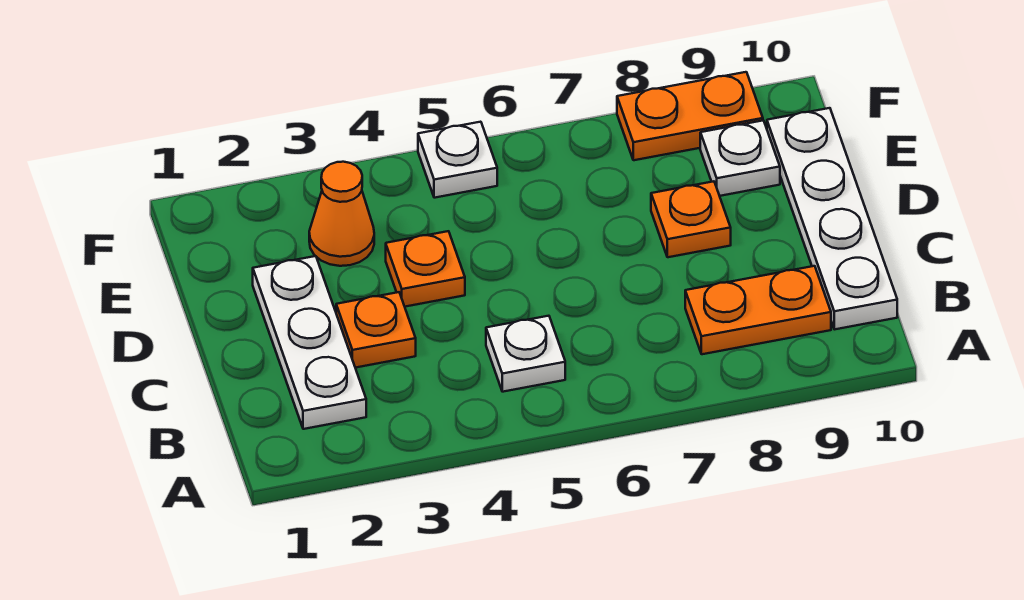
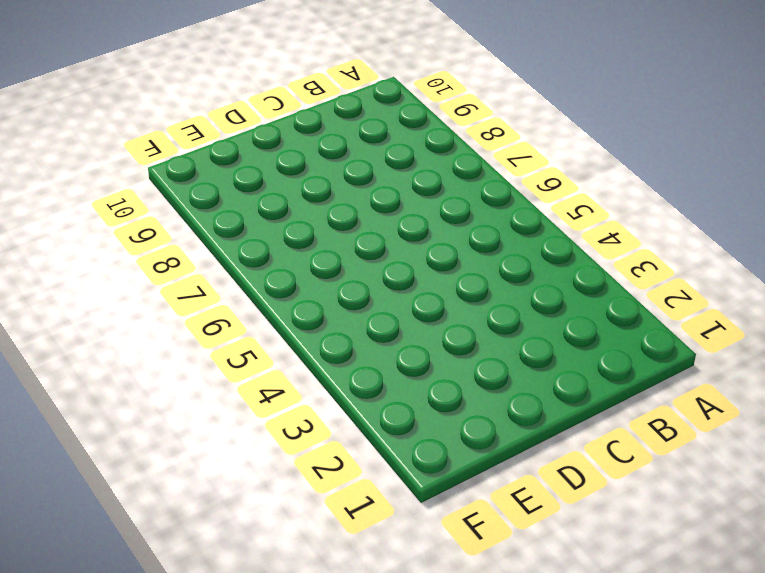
none -> white plate B2:D2 level 1
none -> white plate B5 level 1

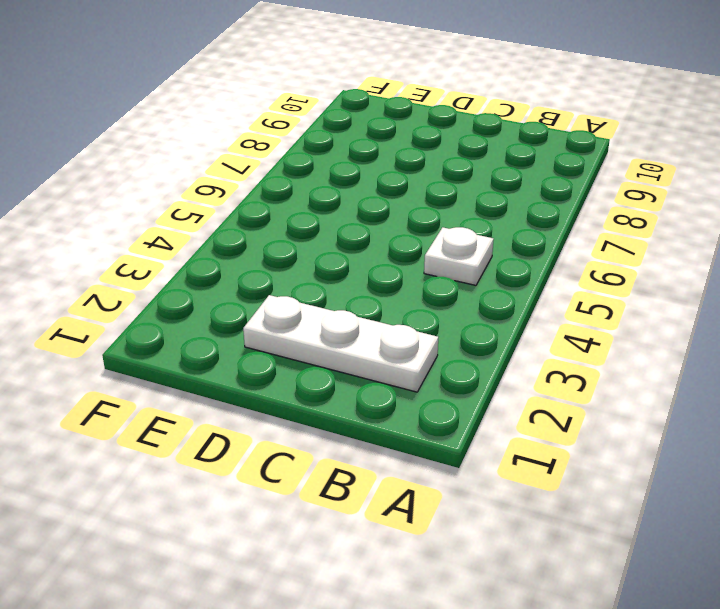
none -> orange plate B8:B9 level 1
none -> white plate B10:E10 level 1

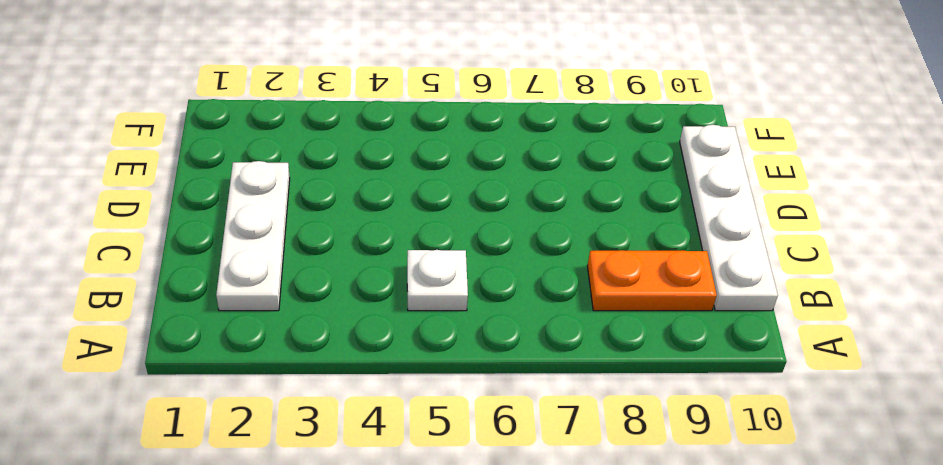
none -> orange plate C3 level 1
none -> orange plate D4 level 1

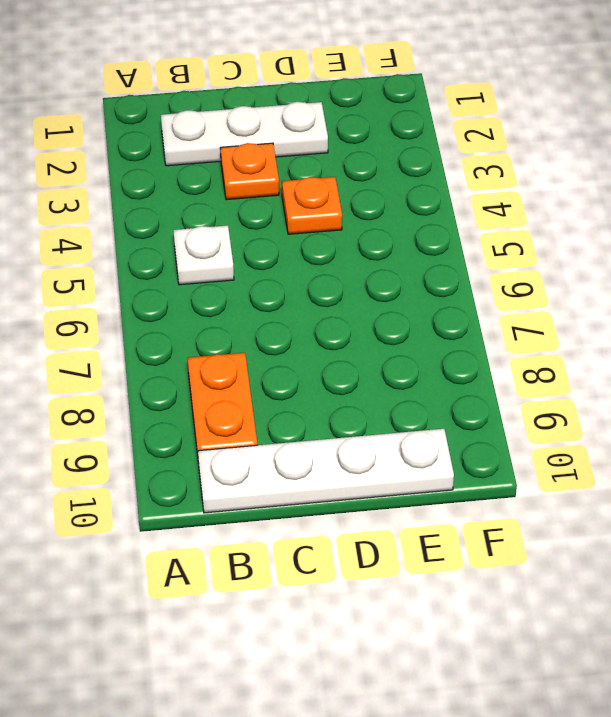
none -> orange plate D8 level 1
none -> orange cone E3 level 1

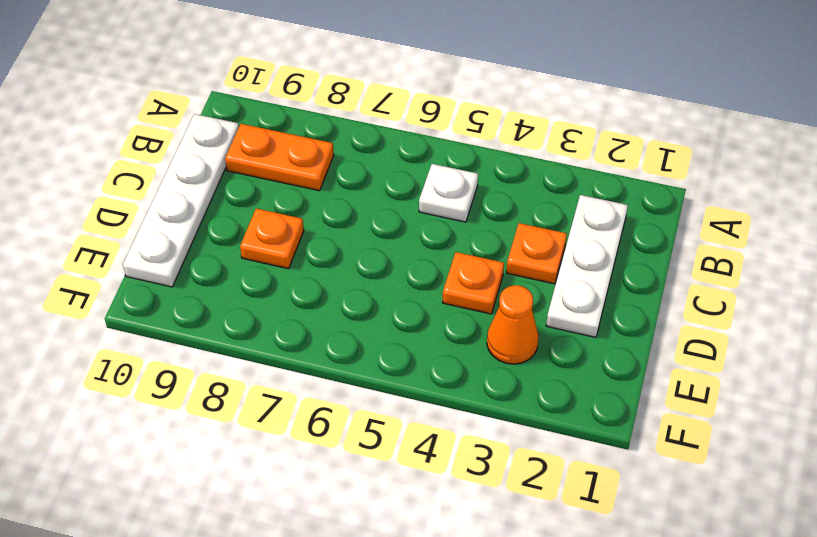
none -> white plate E9 level 1
none -> white plate F5 level 1

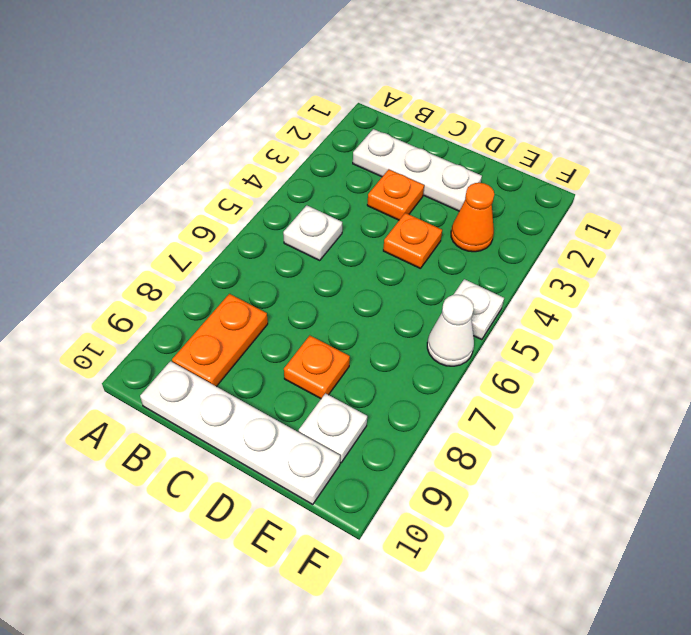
white cone F6 level 1 -> none
none -> orange plate F8:F9 level 1

